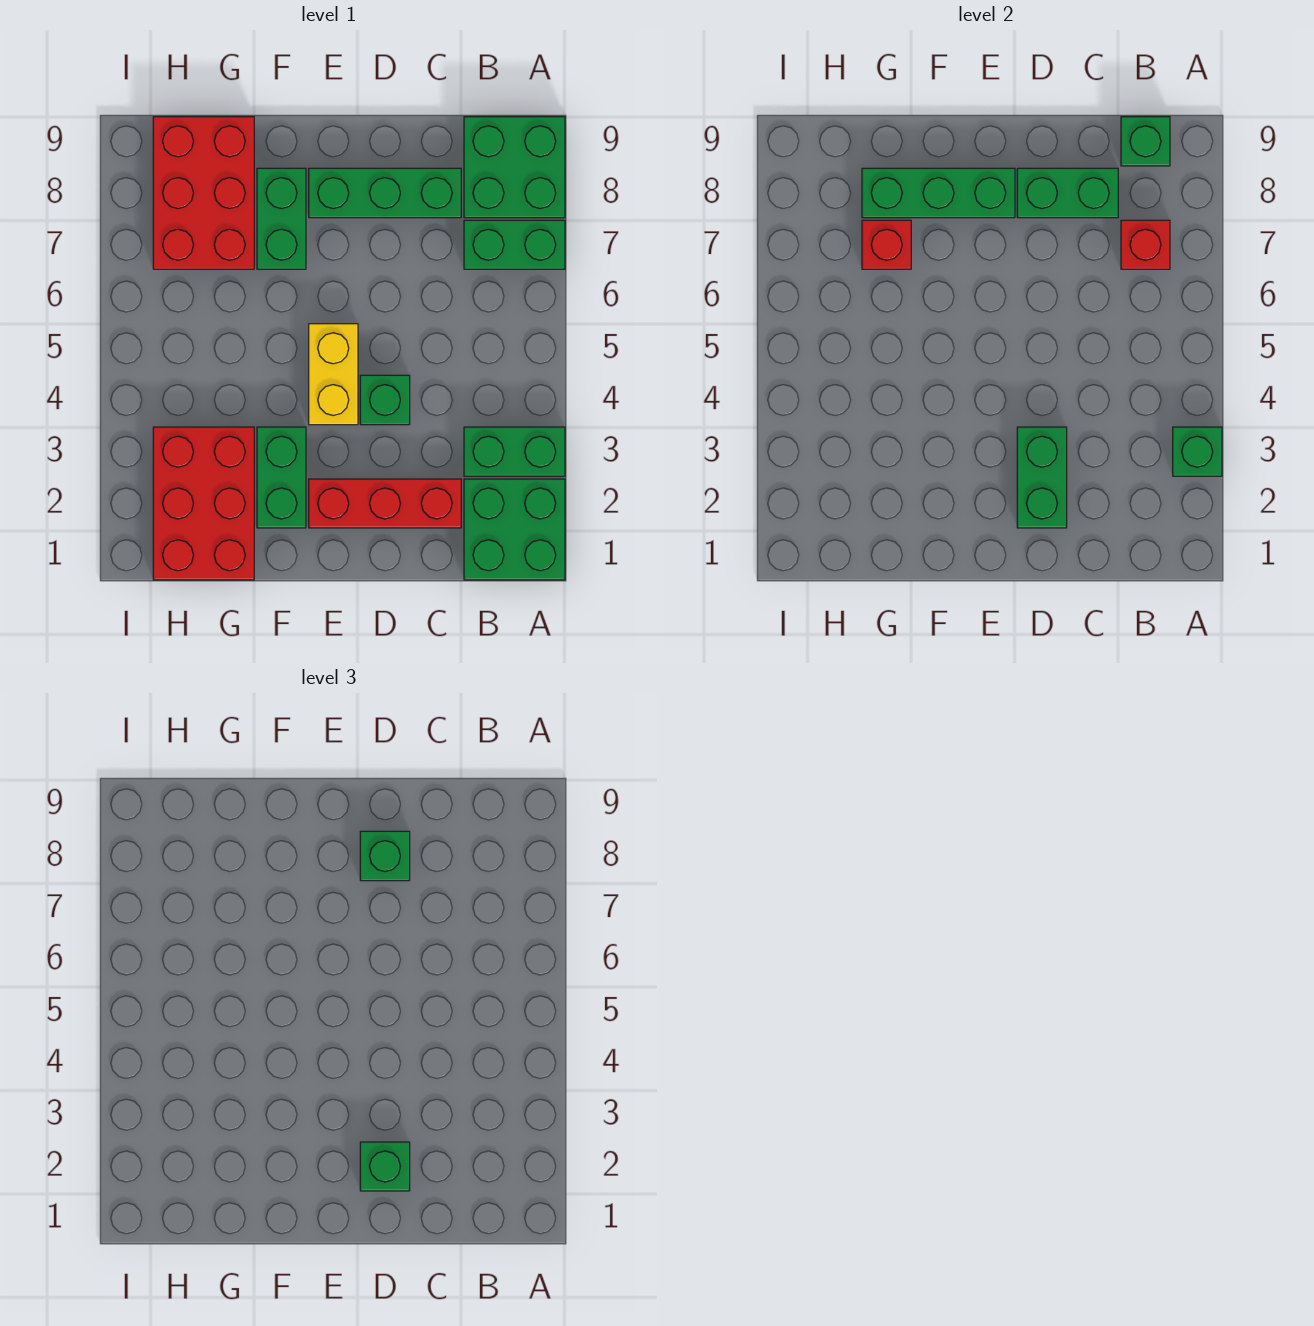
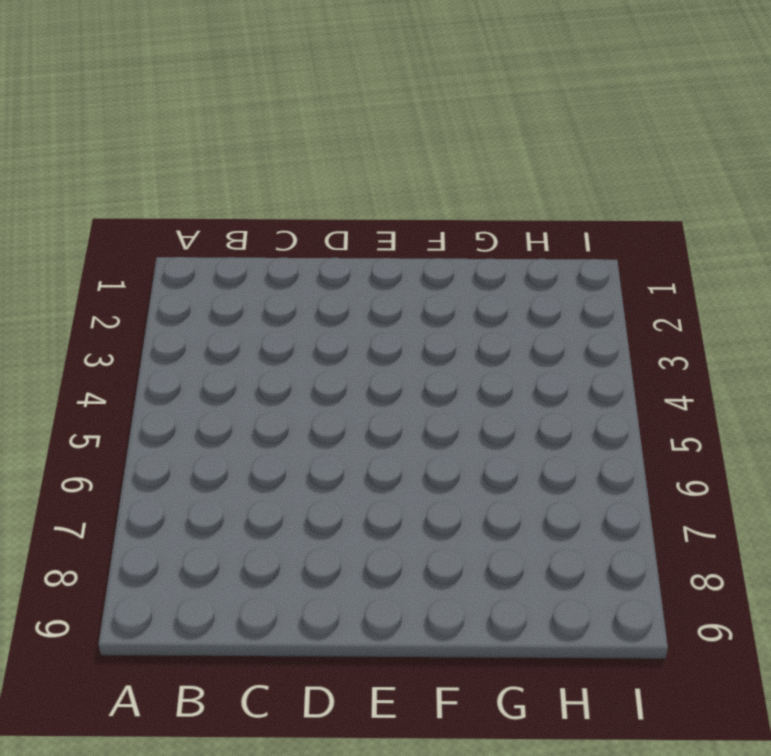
none -> green brick A1:B2 level 1
none -> green brick A3:B3 level 1
none -> green brick A7:B7 level 1

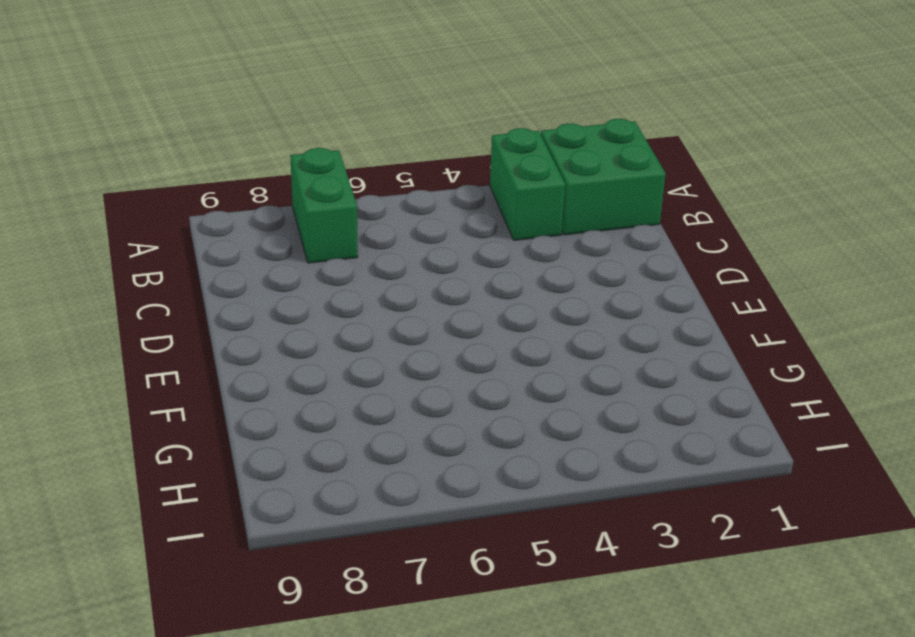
none -> green brick A8:B9 level 1
none -> red brick C2:E2 level 1
none -> green brick C8:E8 level 1

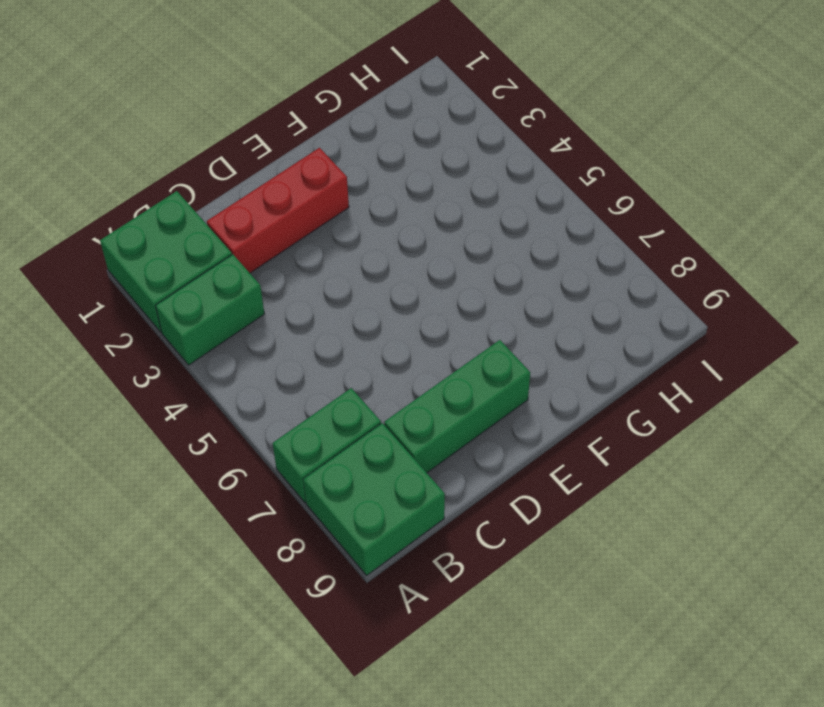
none -> green brick D4 level 1
none -> yellow brick E4:E5 level 1
none -> green brick F2:F3 level 1

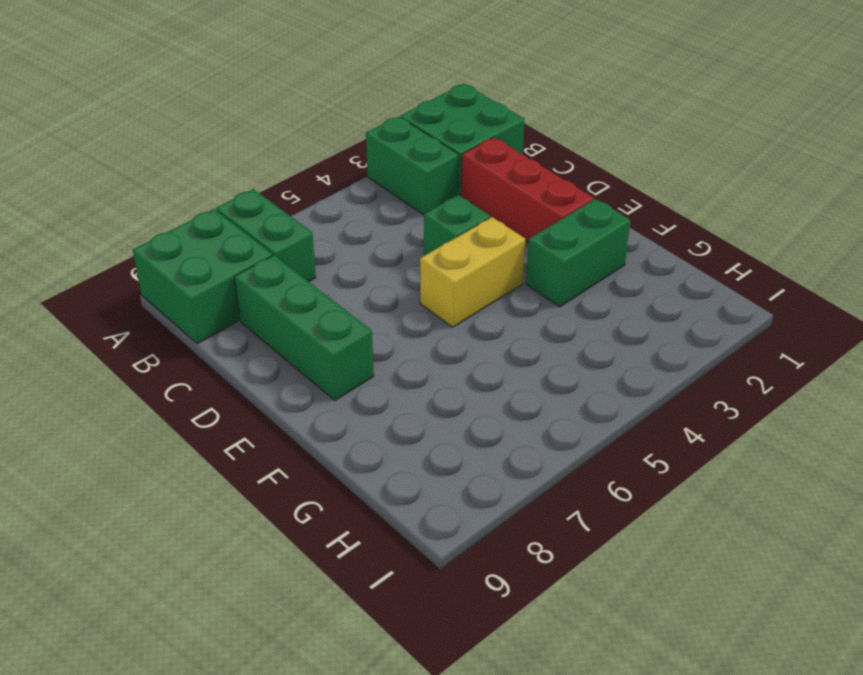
none -> green brick F7:F8 level 1
none -> red brick G1:H3 level 1
none -> red brick G7:H9 level 1

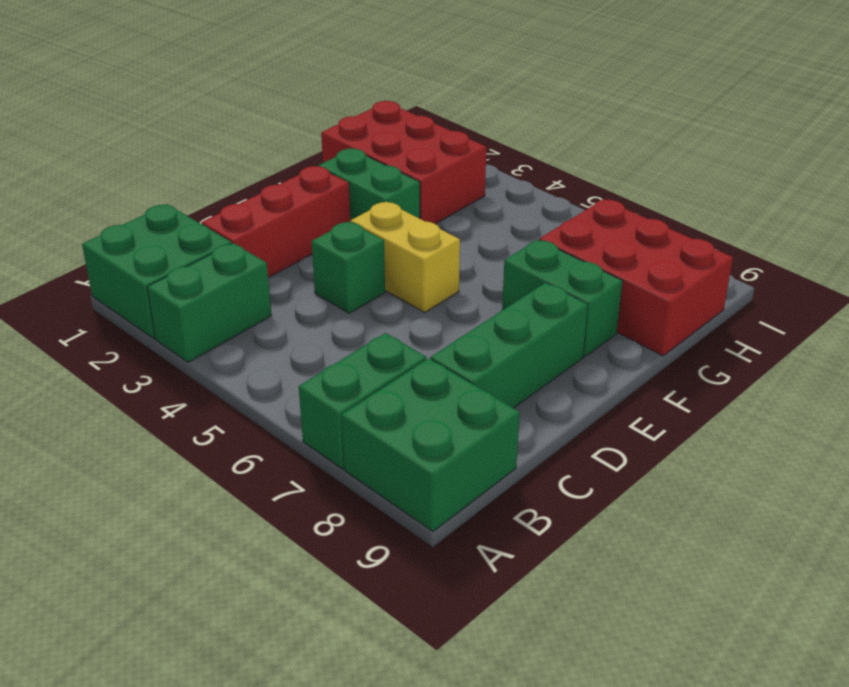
none -> green brick A3 level 2
none -> red brick B7 level 2
none -> green brick B9 level 2

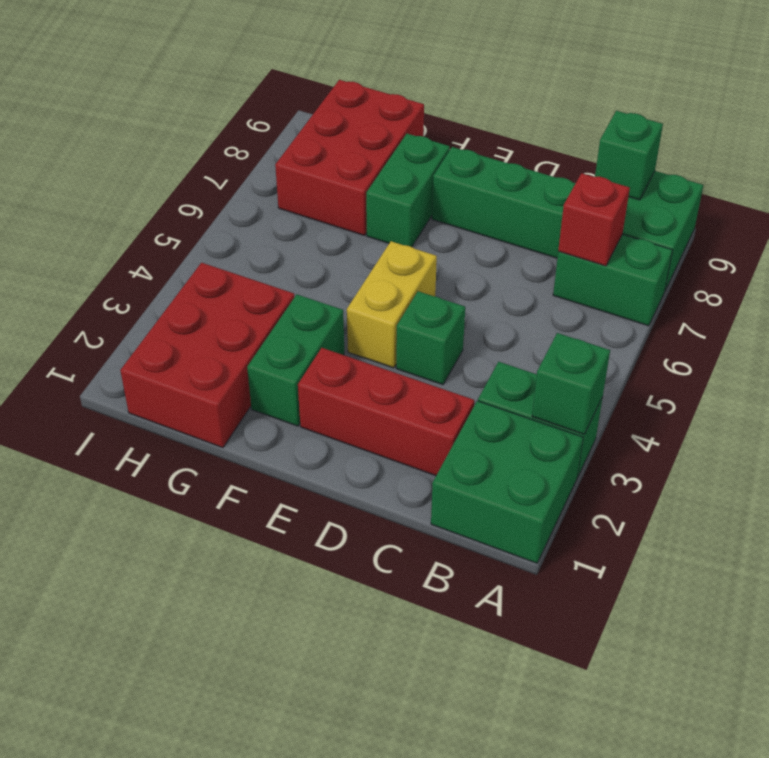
none -> green brick C8:D8 level 2
none -> green brick D2:D3 level 2
none -> green brick E8:G8 level 2

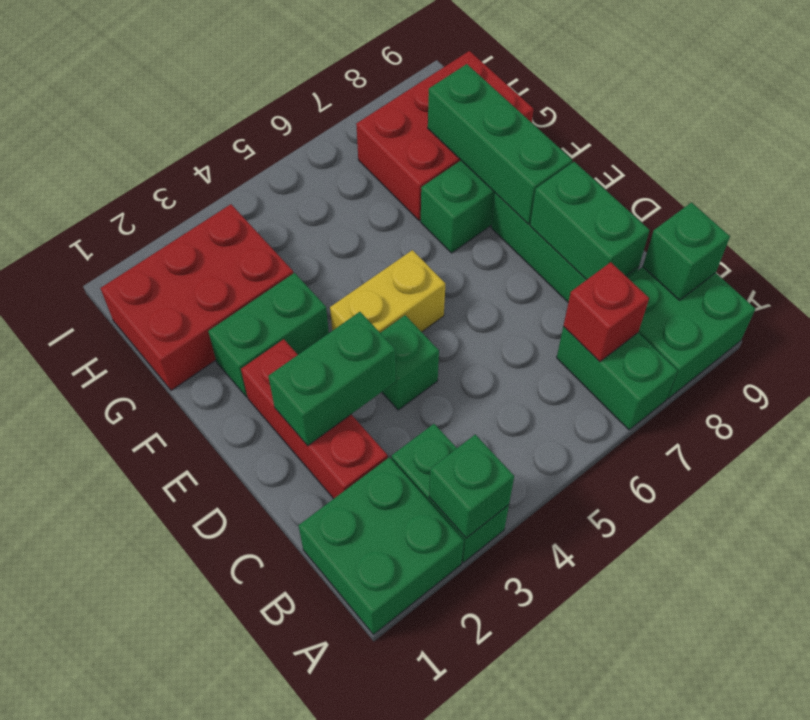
none -> red brick G7 level 2
none -> green brick D2 level 3
none -> green brick D8 level 3

